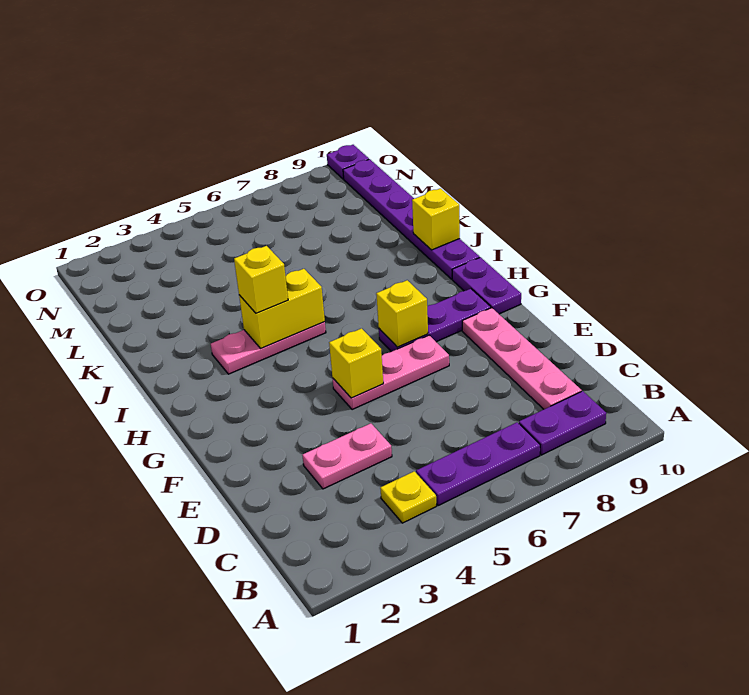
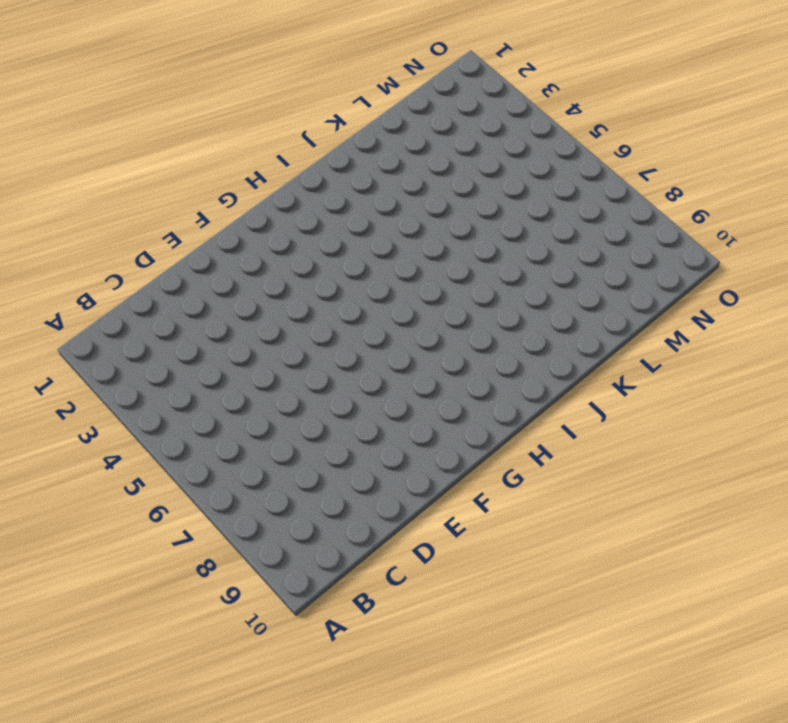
none -> yellow plate B4 level 1
none -> purple plate B5:B7 level 1
none -> purple plate B8:B9 level 1

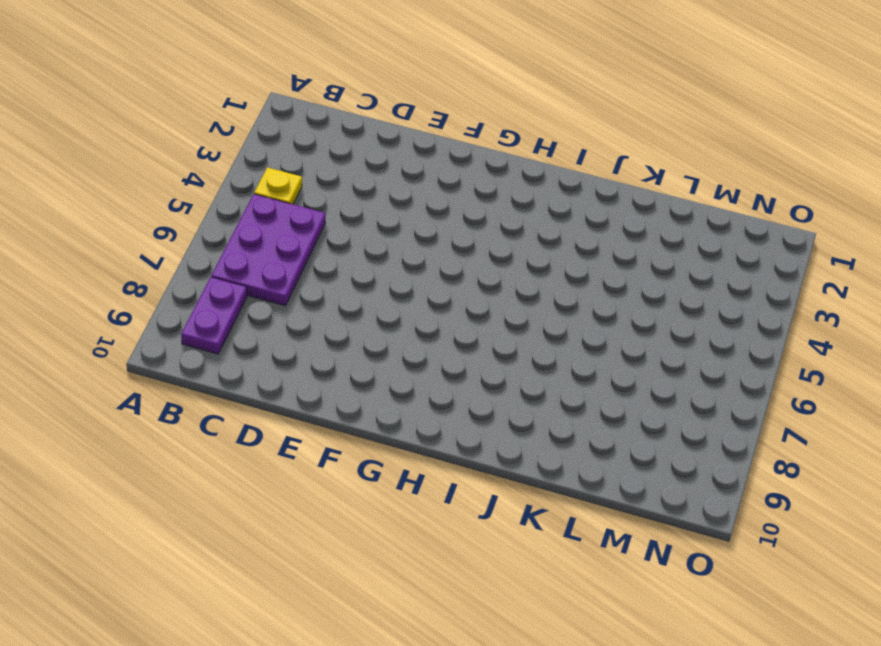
purple plate B5:C7 level 1 -> purple plate B5:B7 level 1
none -> pink plate C9:F9 level 1
none -> pink plate D3:D4 level 1
none -> pink plate F5:F7 level 1

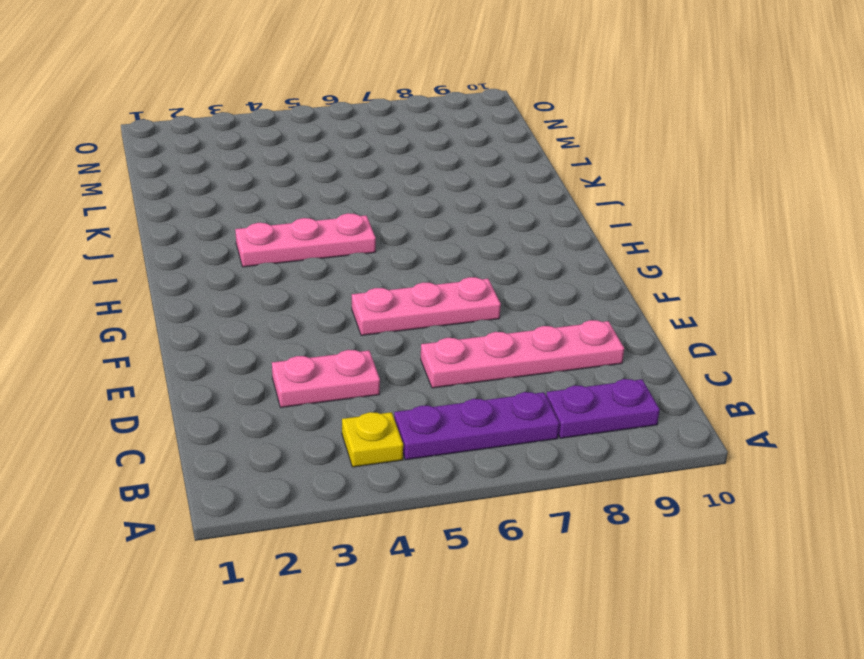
pink plate D6:D9 level 1 -> pink plate C9:F9 level 1
none -> purple plate G7:G9 level 1
none -> purple plate G10:H10 level 1
none -> purple plate I10:N10 level 1

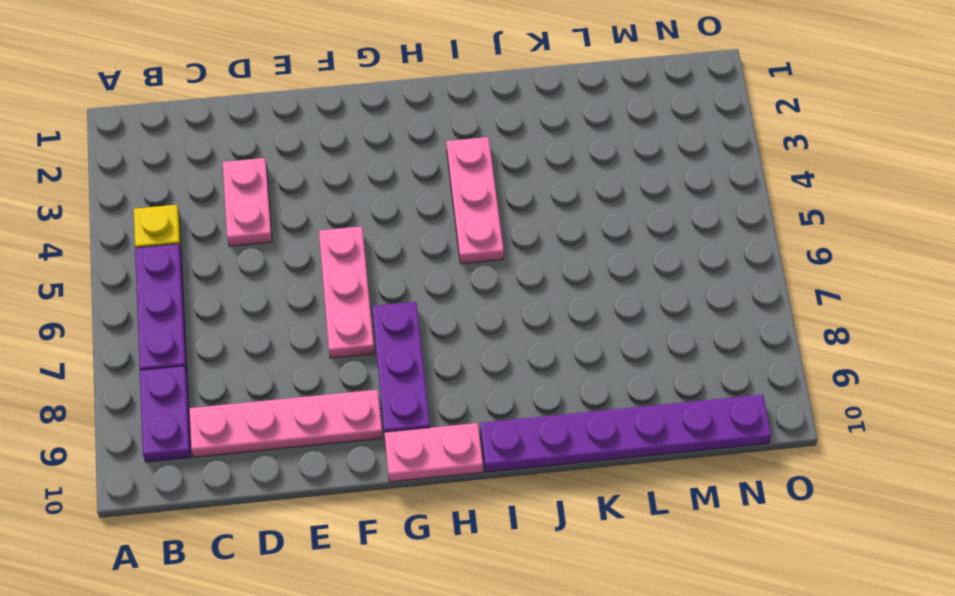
pink plate G10:H10 level 1 -> purple plate G10:H10 level 1
none -> purple plate O10 level 1
none -> yellow brick F5 level 2
none -> yellow brick G7 level 2

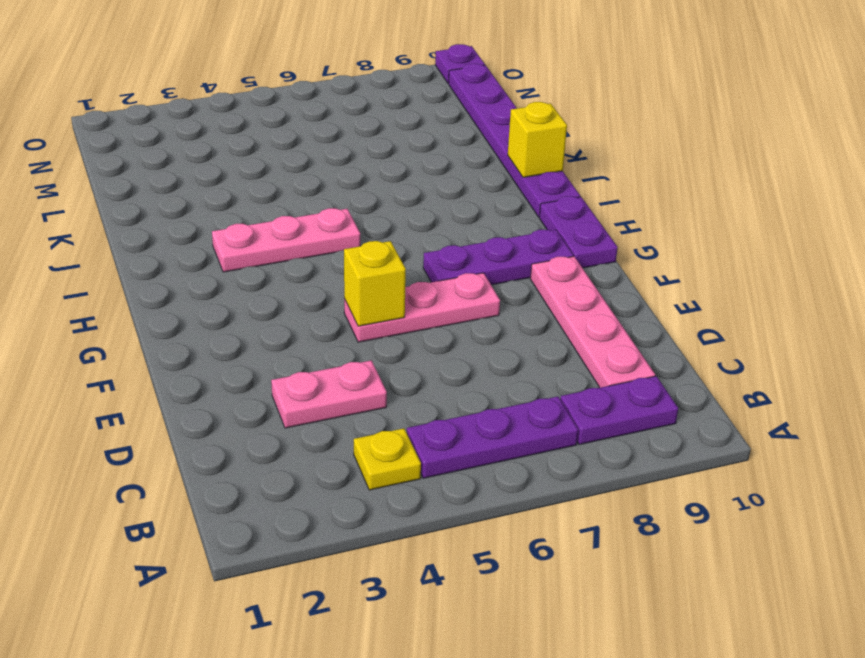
none -> yellow brick G7 level 2
none -> yellow brick I4:I5 level 2
none -> yellow brick I4 level 3

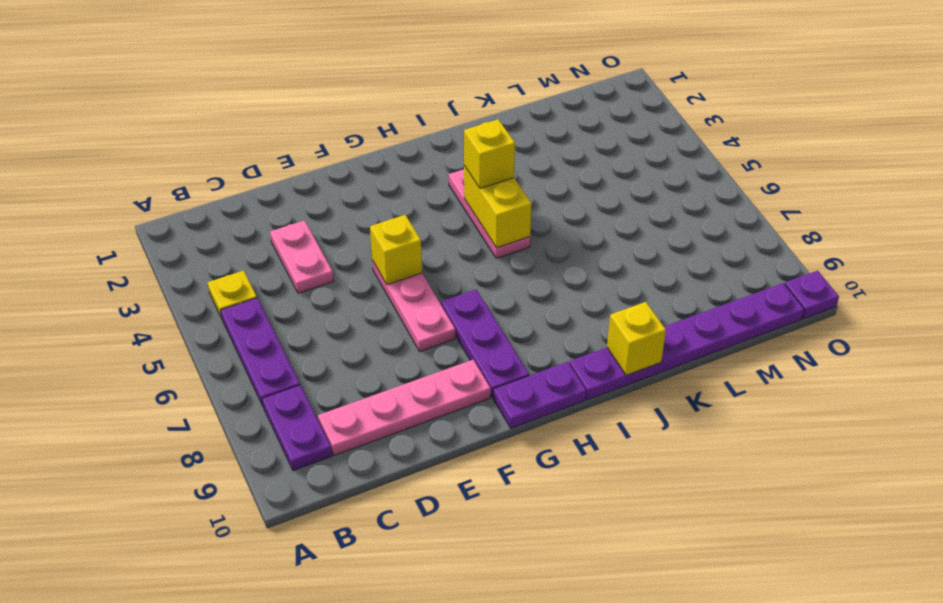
none -> yellow brick G7 level 2

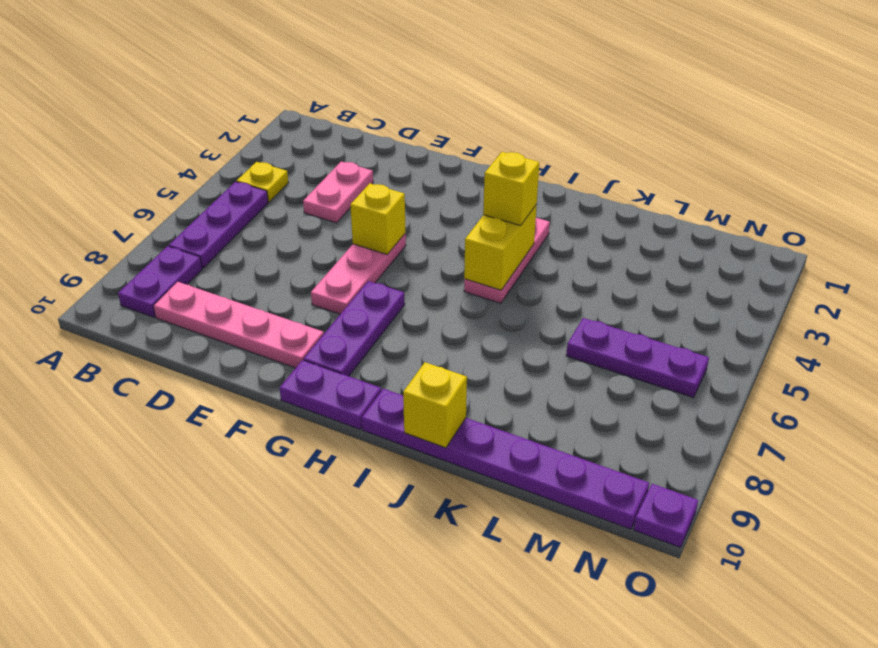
purple plate L6:N6 level 1 -> none
none -> yellow brick G7 level 2

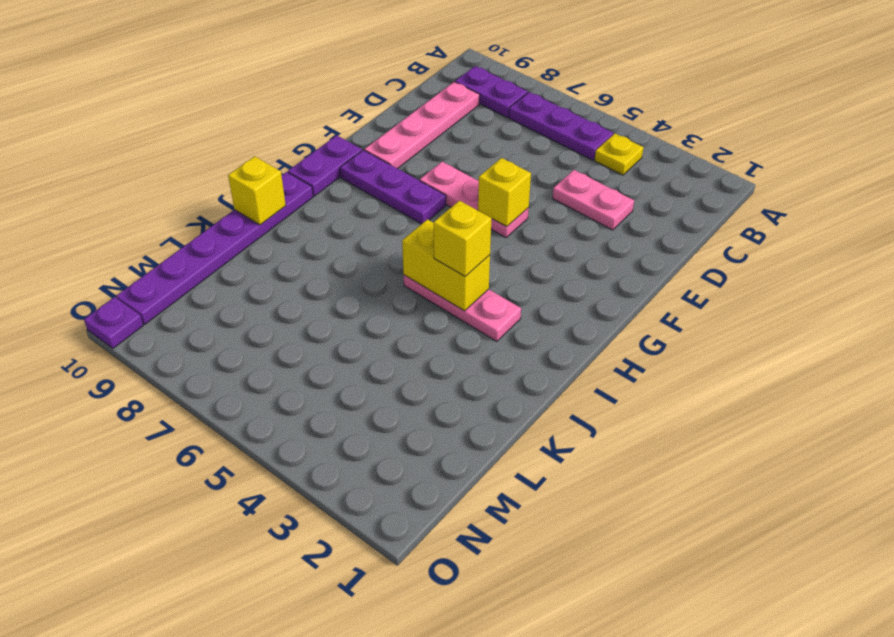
none -> yellow brick G7 level 2

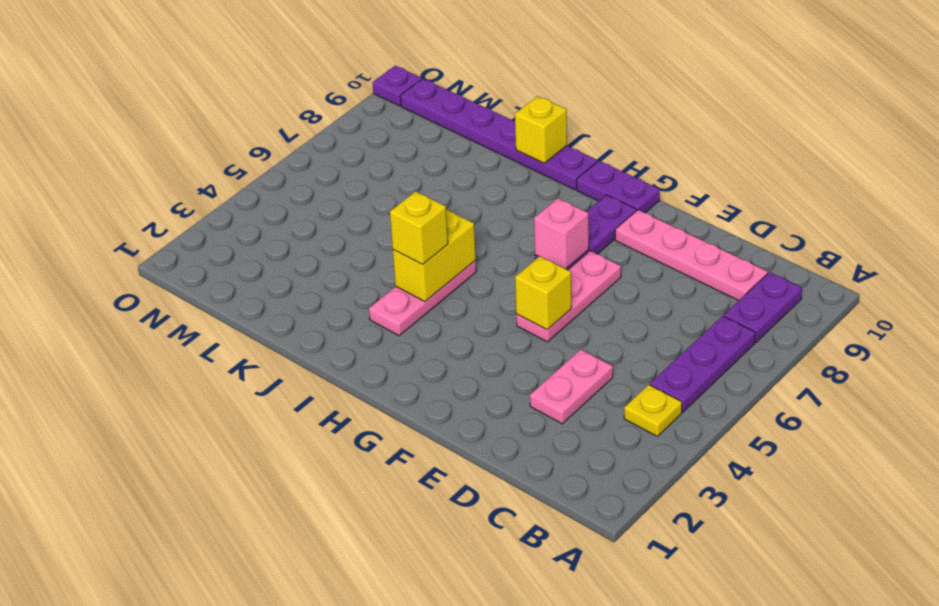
pink brick G7 level 2 -> yellow brick G7 level 2

